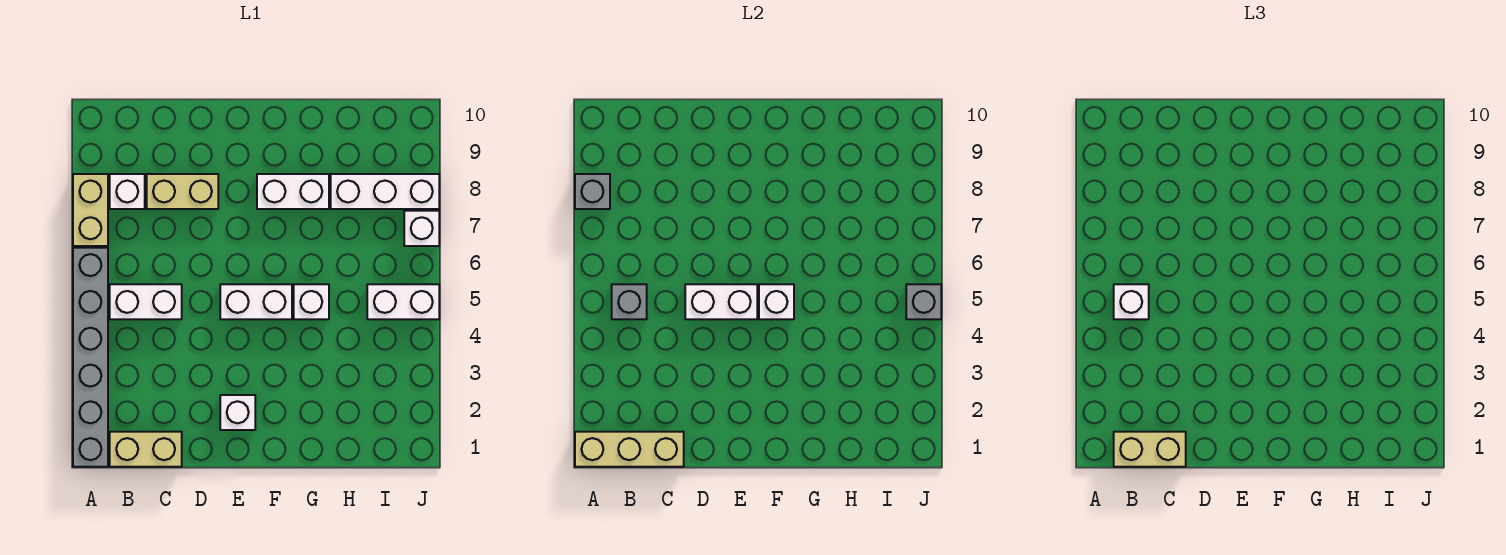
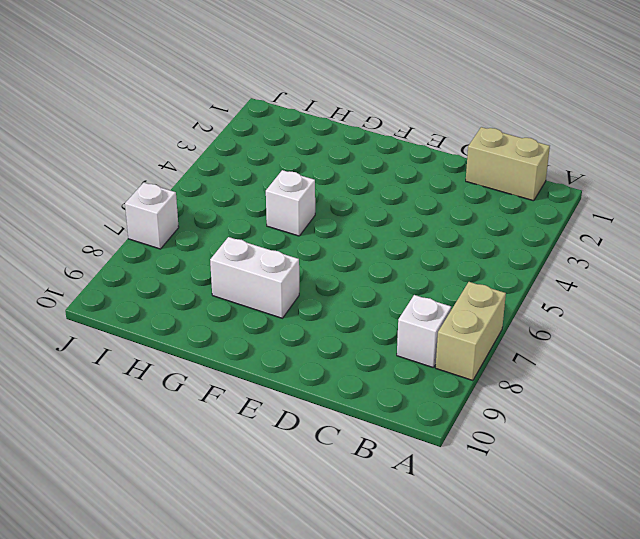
none -> grey brick A1:A6 level 1
none -> white brick B5:C5 level 1
none -> tan brick C8:D8 level 1

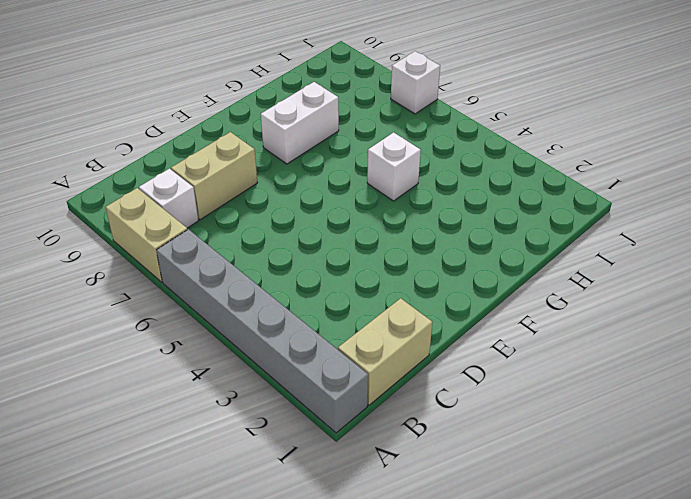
none -> white brick B5:C5 level 1
none -> white brick E2 level 1
none -> white brick E5:F5 level 1

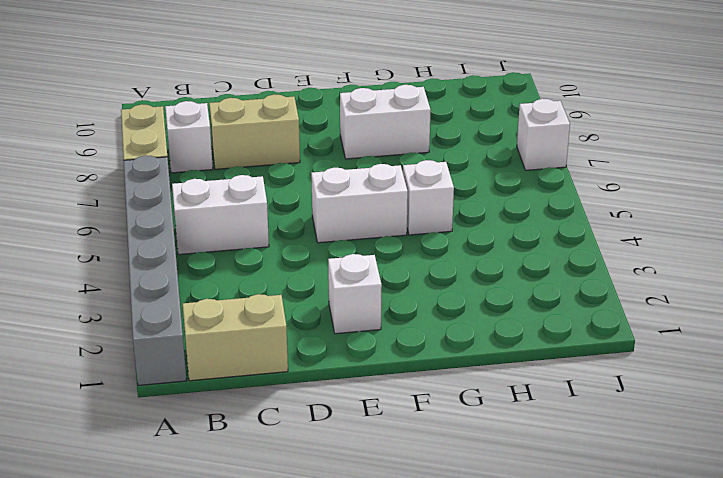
none -> white brick H8:J8 level 1
none -> white brick I5:J5 level 1
none -> tan brick A1:C1 level 2

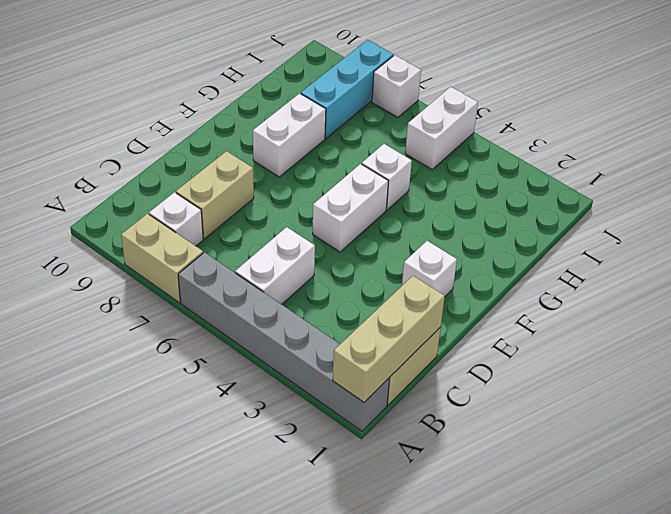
cyan brick H8:J8 level 1 -> white brick H8:J8 level 1
none -> grey brick A8 level 2
none -> grey brick B5 level 2
none -> white brick D5:E5 level 2

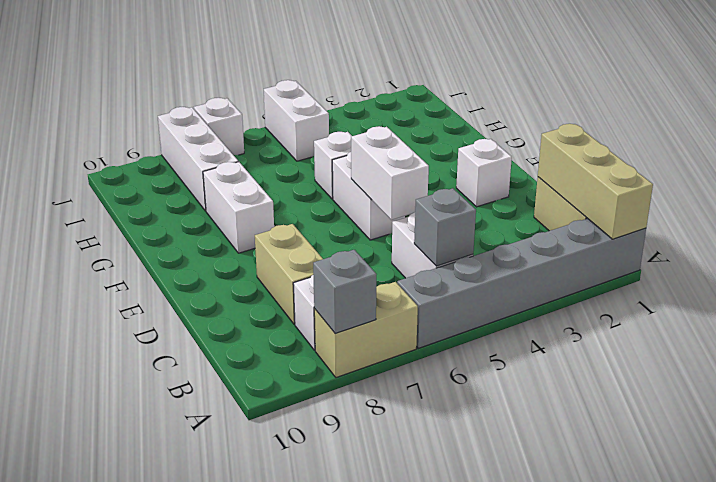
none -> white brick F5 level 2
none -> grey brick J5 level 2
none -> tan brick B1:C1 level 3

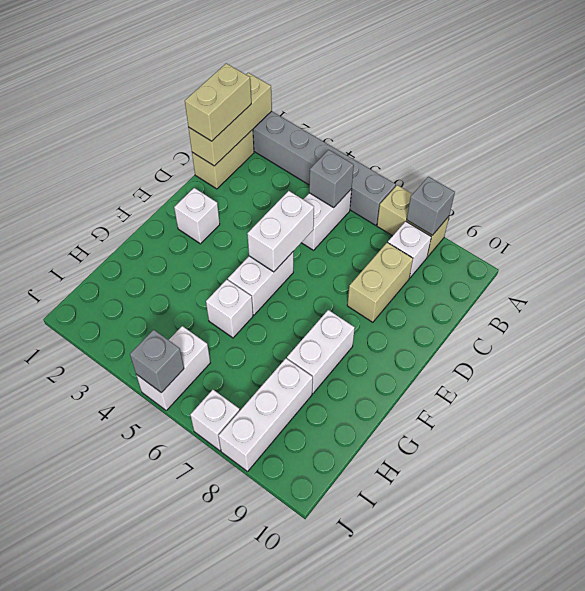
none -> white brick F5 level 2
none -> white brick B5 level 3

